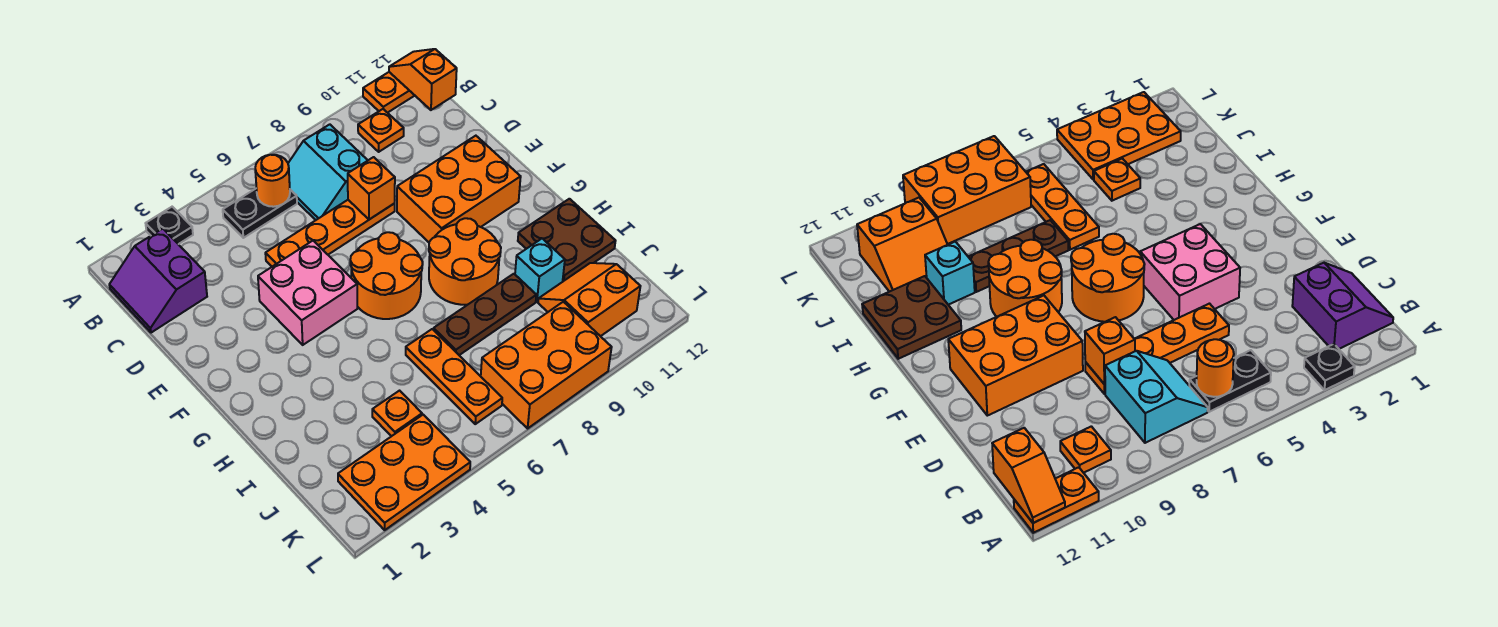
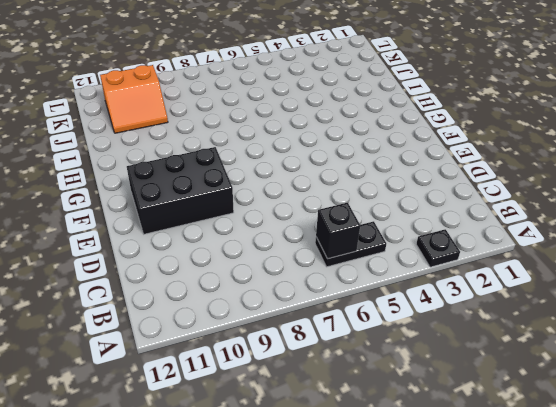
black brick B6 level 2 -> orange round brick B6 level 2
black brick E9:F11 level 1 -> orange brick E9:F11 level 1
none -> orange plate A11:A12 level 1
none -> purple slope B1:C2 level 1 top 2
none -> cyan slope B7:C8 level 1 top 8

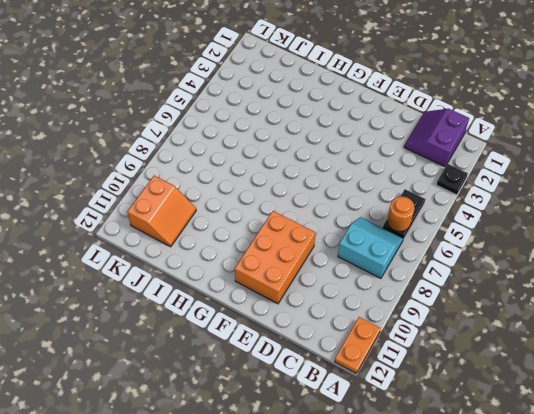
purple slope B1:C2 level 1 top B -> purple slope B1:C2 level 1 top 2
none -> orange plate B10 level 1
none -> orange plate D5:D8 level 1
none -> pink brick E4:F5 level 1

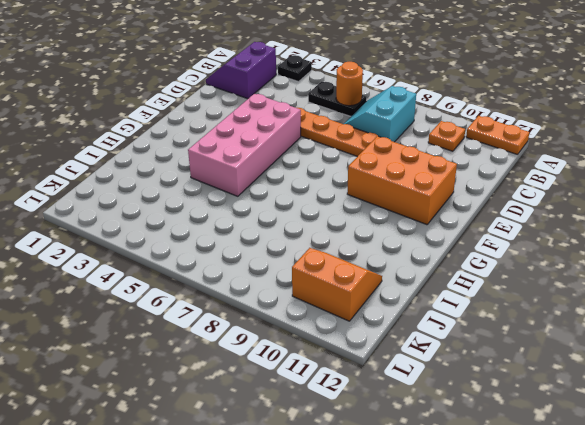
pink brick E4:H5 level 1 -> pink brick E4:F5 level 1
none -> orange round brick F6:G7 level 1
none -> orange round brick G8:H9 level 1
none -> brown plate H11:I12 level 1

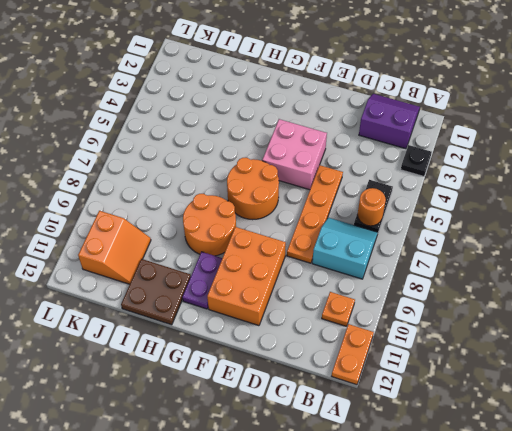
purple plate G10:G11 level 1 -> none
none -> orange plate I6:K6 level 1
none -> brown plate I7:I9 level 1
none -> cyan brick I10 level 1

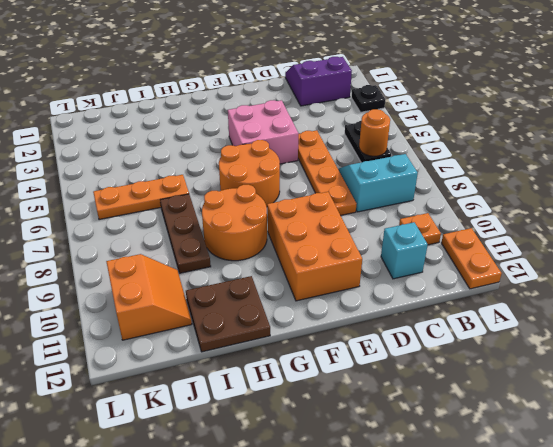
cyan brick C11 level 1 -> cyan brick I10 level 1
none -> orange plate J4 level 1
none -> orange plate K2:L4 level 1
none -> orange brick K7:L9 level 1

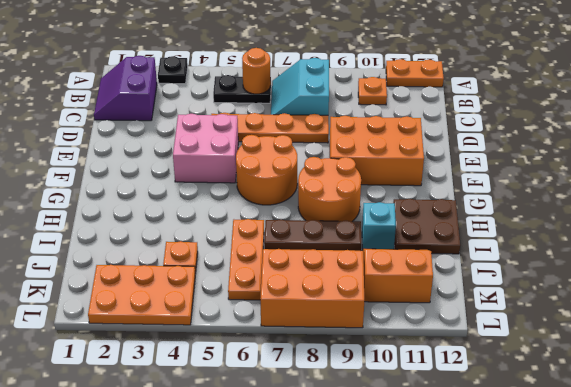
none -> orange slope A12:B12 level 2 top B
none -> orange brick D8 level 2

